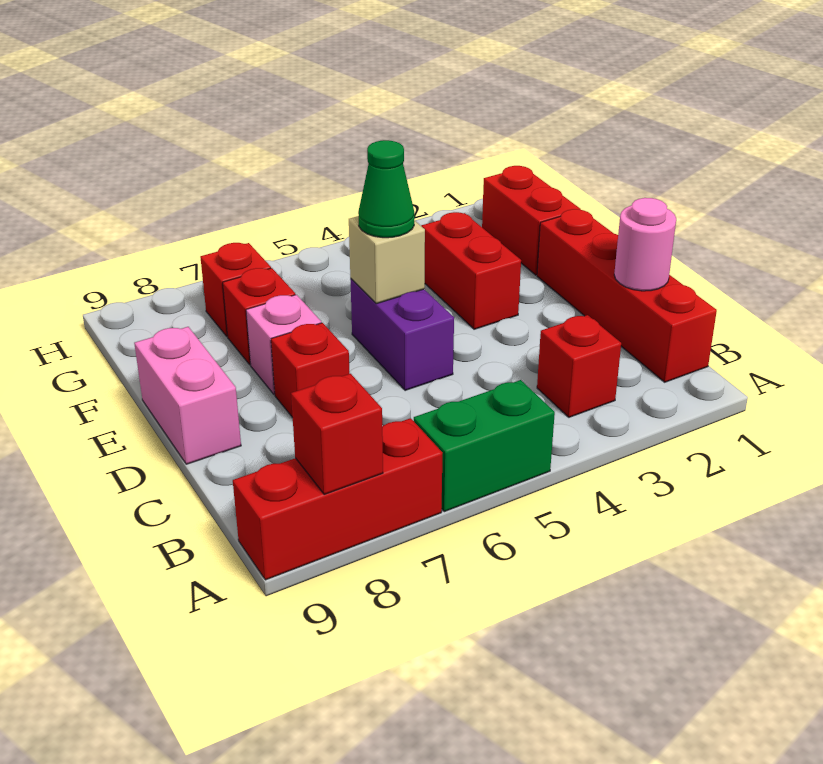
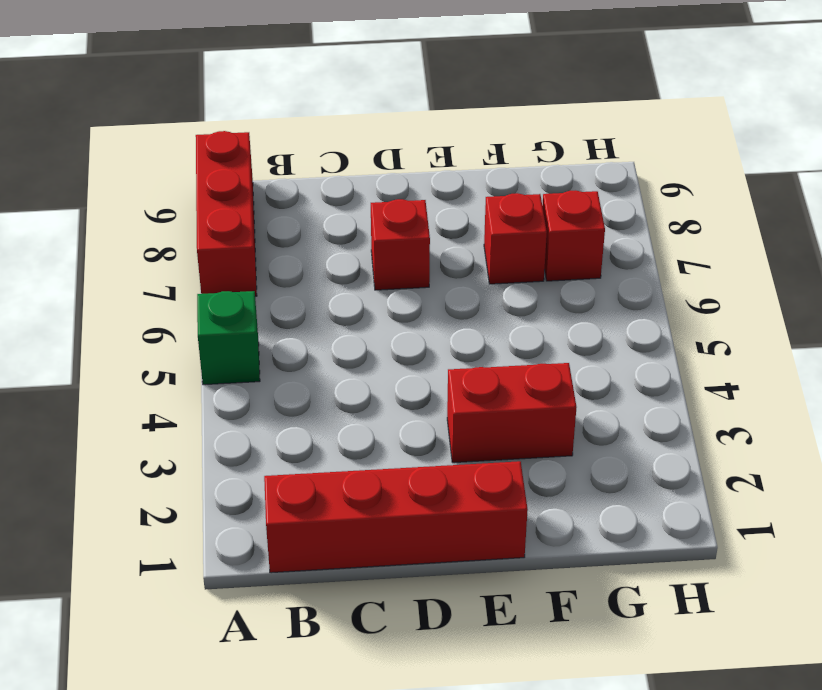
green brick A5 level 1 -> green brick A5:A6 level 1
none -> red brick B3 level 1
none -> purple brick D5:E5 level 1
none -> pink brick D9:E9 level 1

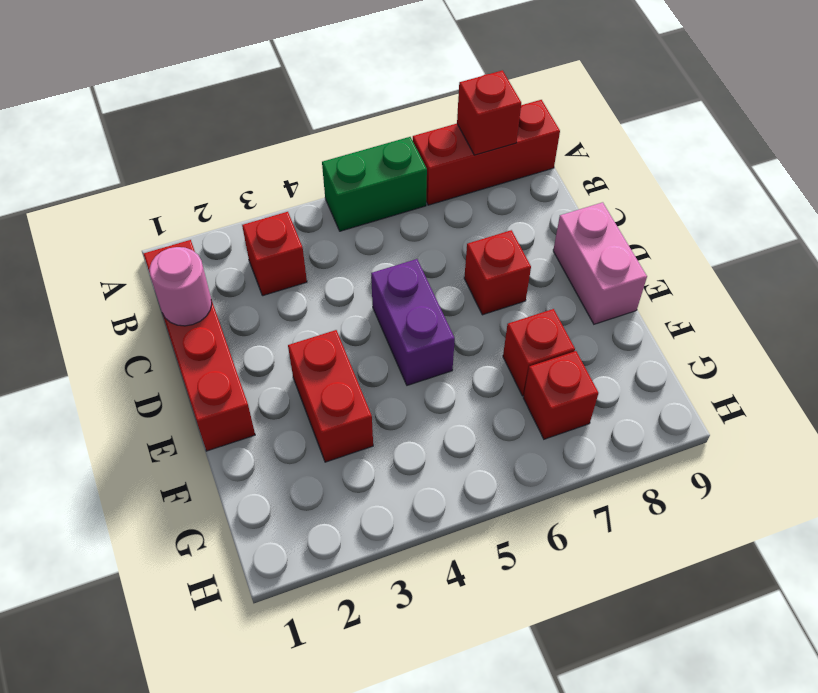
none -> pink brick E7 level 1
none -> red brick F1:G1 level 1
none -> tan brick E5 level 2

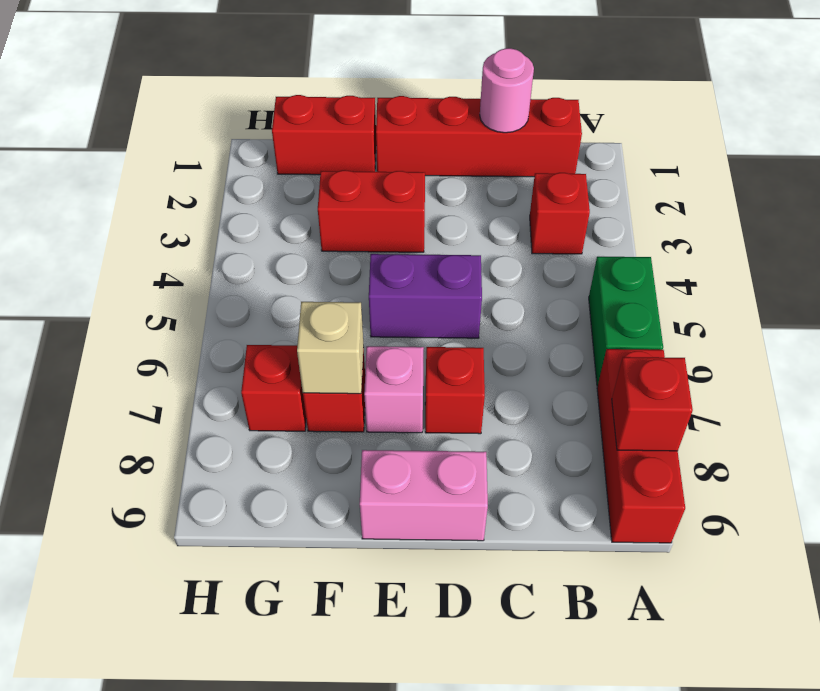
tan brick F7 level 2 -> tan brick E5 level 2
none -> green cone E5 level 3

